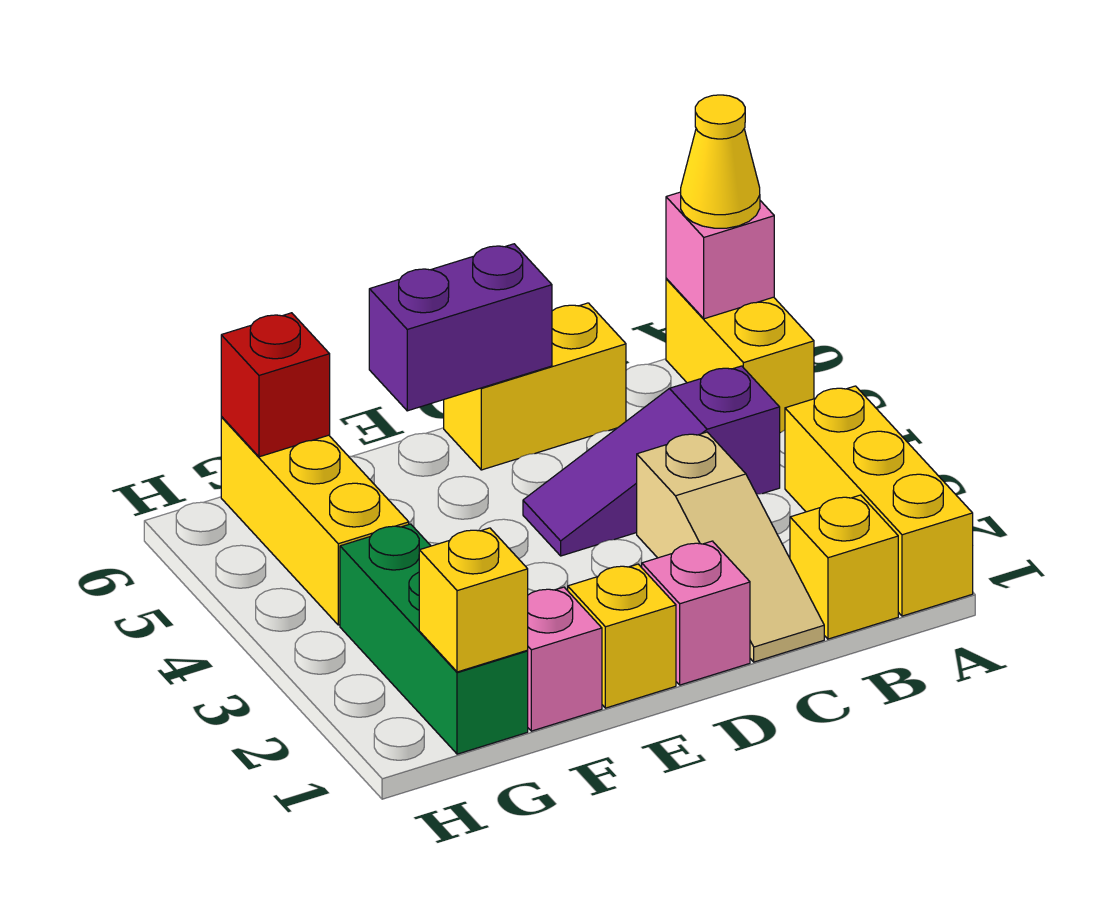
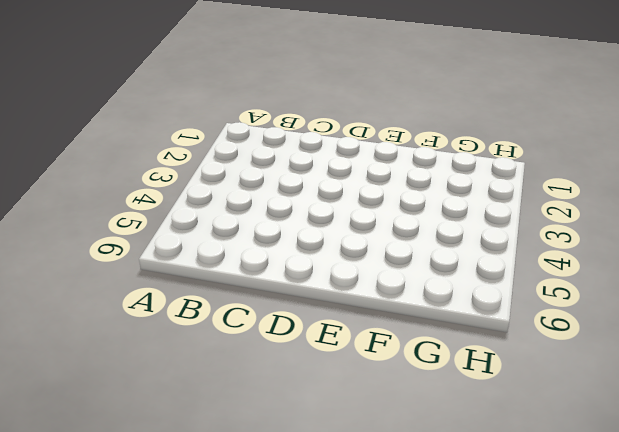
none -> yellow brick A1:A3 level 1
none -> yellow brick A5:A6 level 1
none -> yellow brick B1 level 1

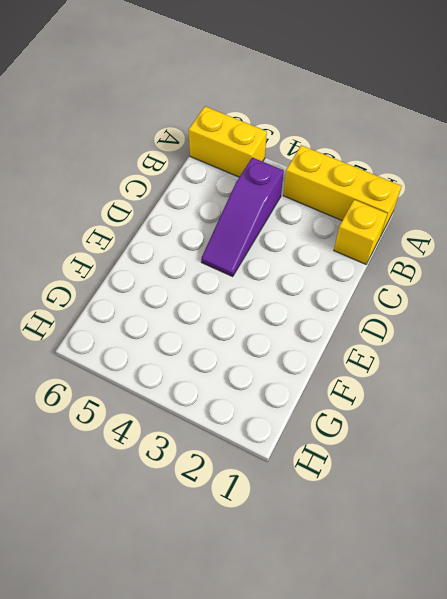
none -> tan slope C1:C3 level 1 top 3
none -> yellow brick C6:D6 level 1
none -> pink brick D1 level 1

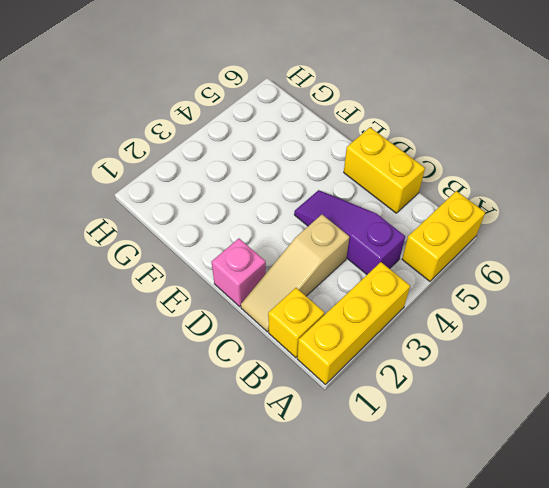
none -> yellow brick E1 level 1
none -> pink brick F1 level 1
none -> green brick G1:G3 level 1

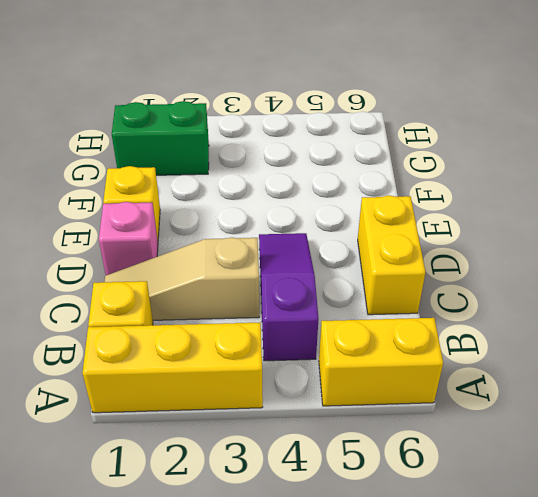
green brick G1:G2 level 1 -> green brick G1:G3 level 1
none -> pink brick F1 level 1
none -> yellow brick G4:G6 level 1
none -> pink brick A6 level 2

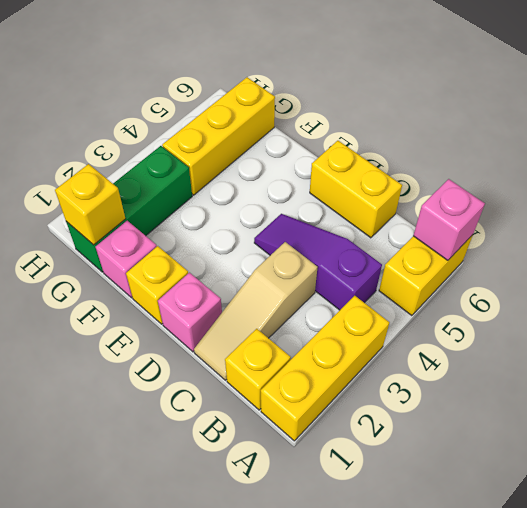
none -> purple brick D6:E6 level 2
none -> red brick G6 level 2
none -> yellow cone A6 level 3

